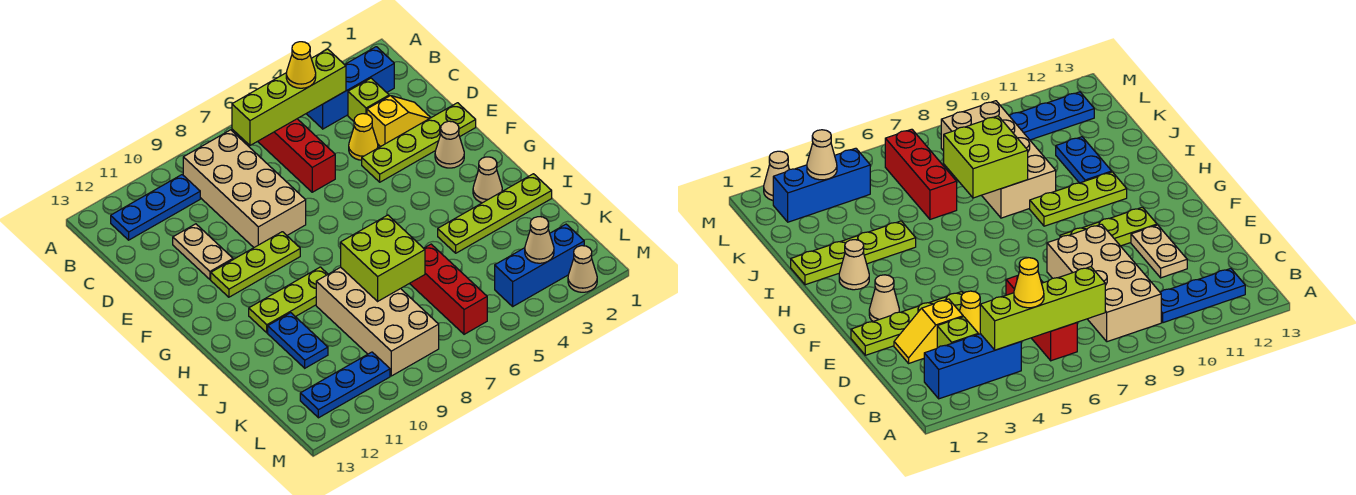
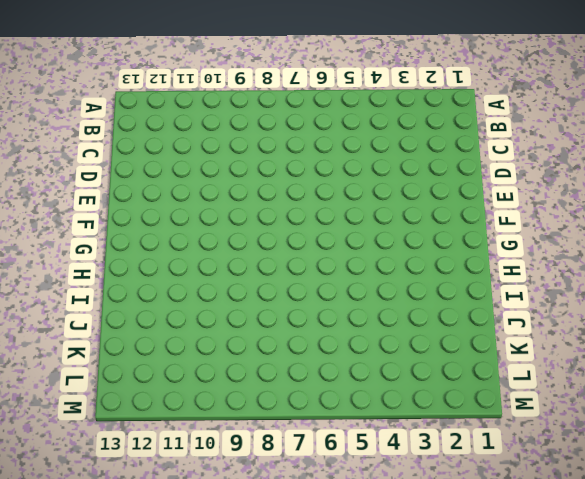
none -> blue brick B2:B4 level 1
none -> red brick B6:D6 level 1
none -> tan brick B8:E9 level 1

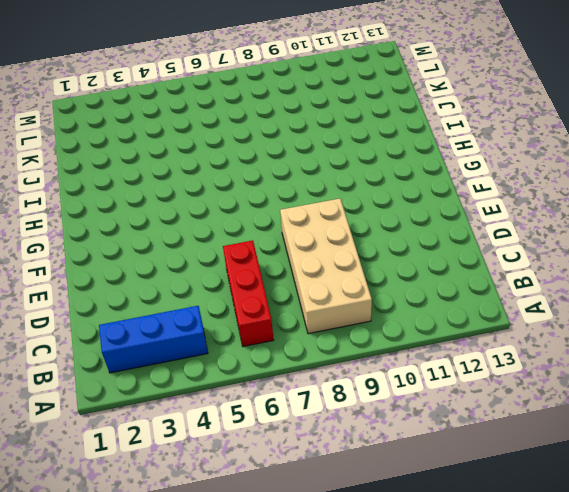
none -> blue plate B10:B12 level 1
none -> lime brick C3 level 1
none -> yellow slope D2:D3 level 1 top 3

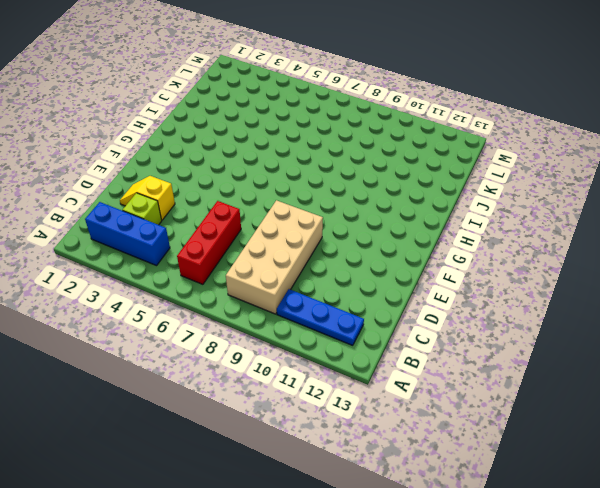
none -> yellow cone D4 level 1
none -> tan plate D11:E11 level 1
none -> lime plate E1:E4 level 1

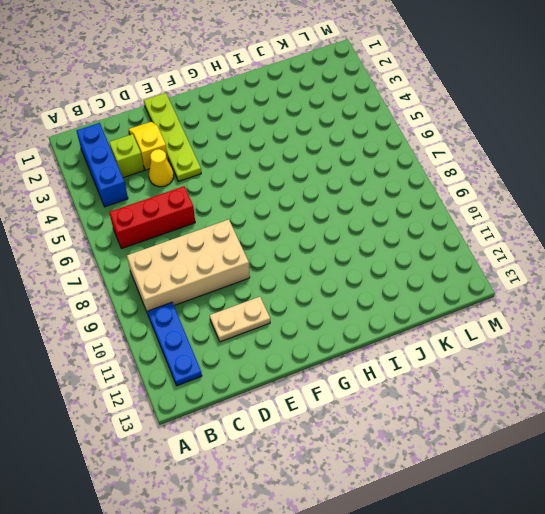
none -> tan cone F2 level 1
none -> lime plate F9:F11 level 1
none -> tan cone H2 level 1

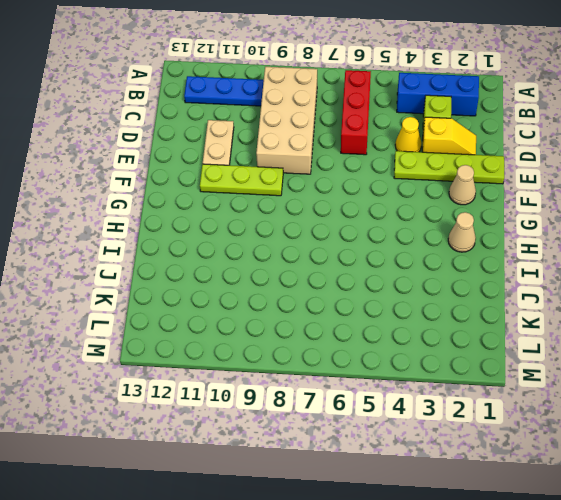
none -> lime plate H9:H11 level 1
none -> lime plate I1:I4 level 1
none -> tan brick I8:L9 level 1

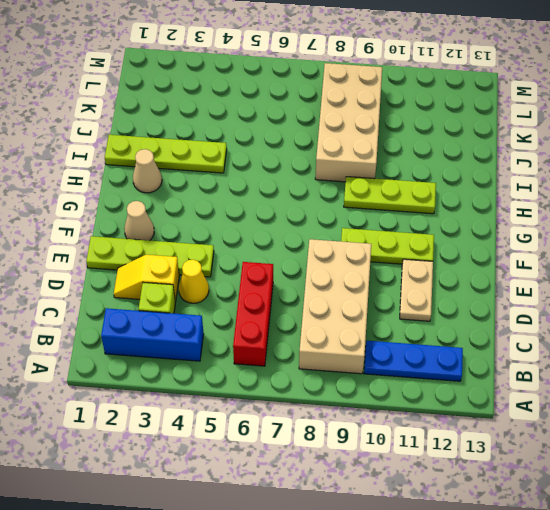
none -> blue plate I11:J11 level 1
none -> red brick J6:L6 level 1
none -> blue brick L2:L4 level 1

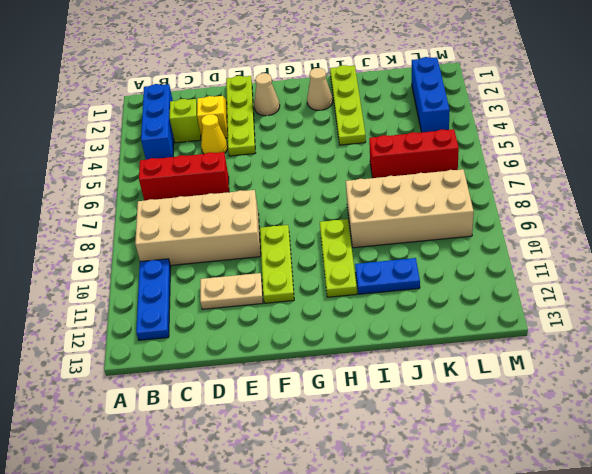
none -> blue plate L10:L12 level 1
none -> tan cone M2 level 1
none -> lime brick B4:B7 level 2

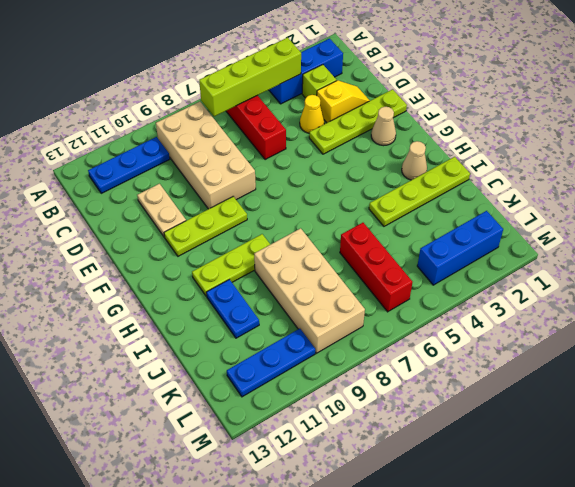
none -> tan cone M2 level 1
none -> lime brick I7:J8 level 2
none -> tan cone L3 level 2

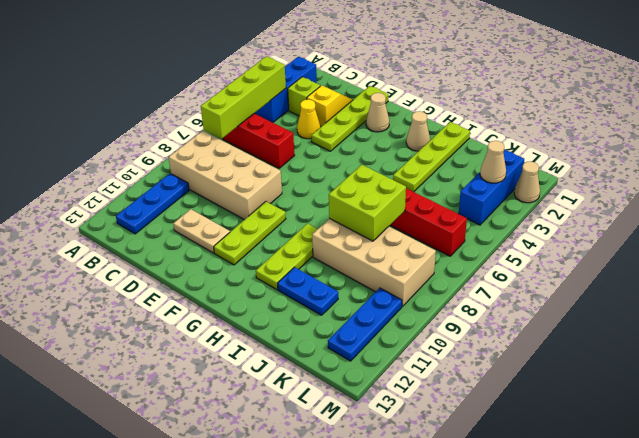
none -> yellow cone B5 level 3

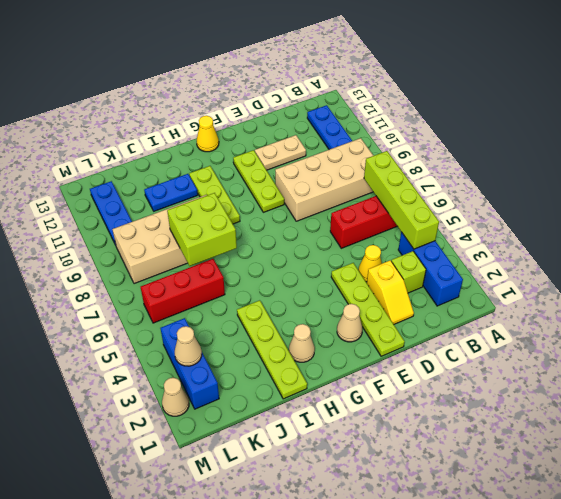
yellow cone G13 level 1 -> yellow cone B5 level 3

